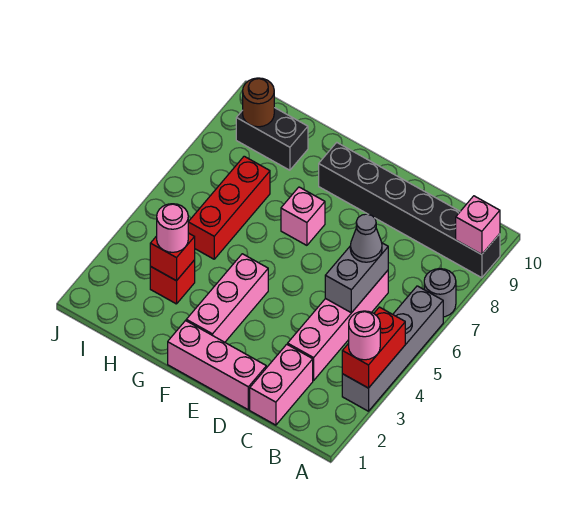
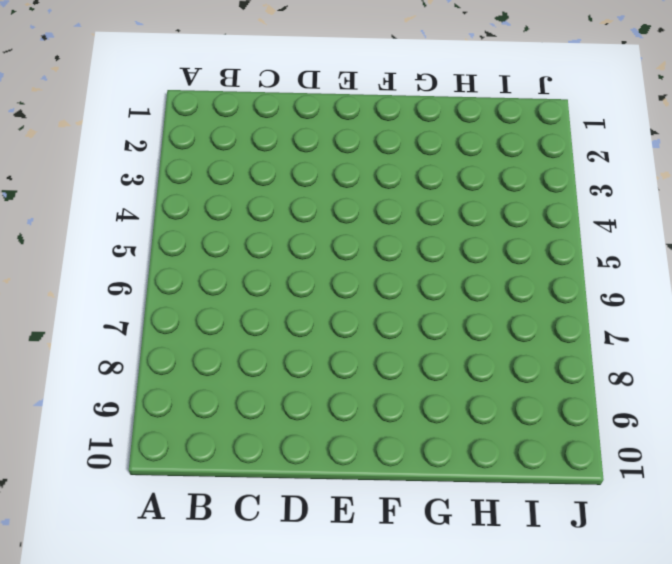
none -> grey brick A3:A6 level 1
none -> grey round brick A7 level 1
none -> black brick A9:F9 level 1

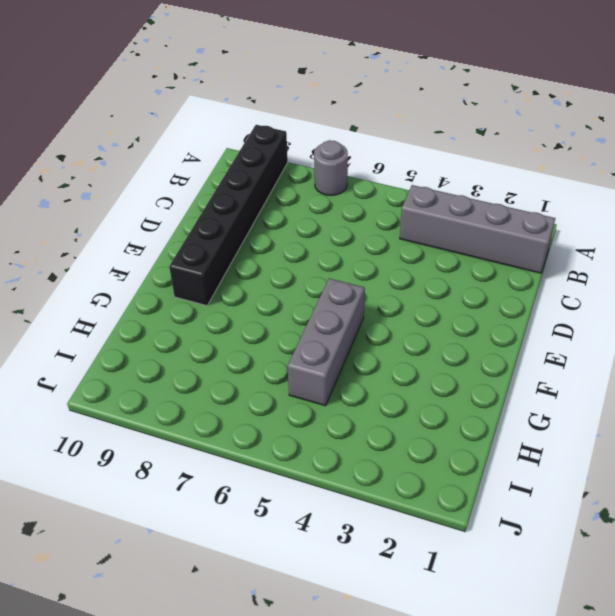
grey brick B1:B4 level 1 -> grey brick A3:A6 level 1
grey brick F5:H5 level 1 -> red brick H5:H7 level 1
none -> pink brick C1:C2 level 1
none -> pink brick C3:C6 level 1
none -> pink brick D1:F1 level 1

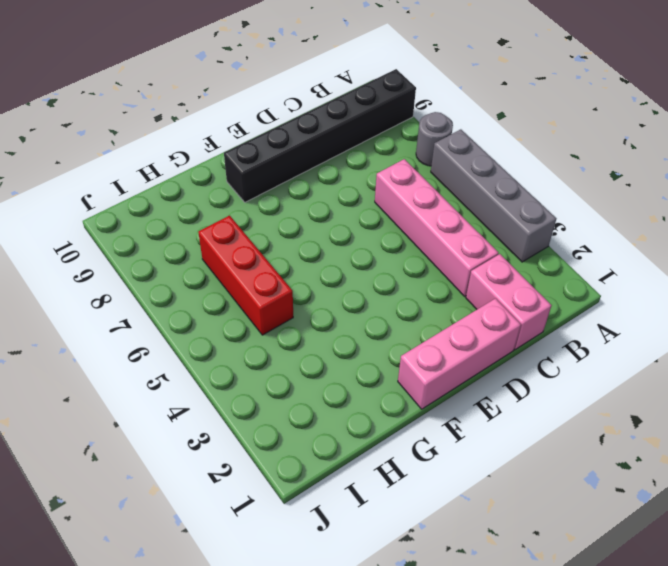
none -> pink brick F2:F4 level 1
none -> pink brick F7 level 1
none -> red brick H3 level 1

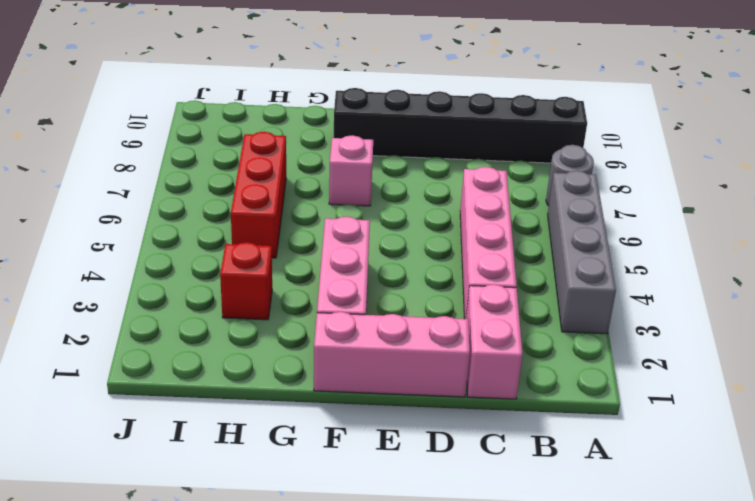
none -> black brick H9:I9 level 1
none -> red brick A3:A4 level 2
none -> pink brick A9 level 2

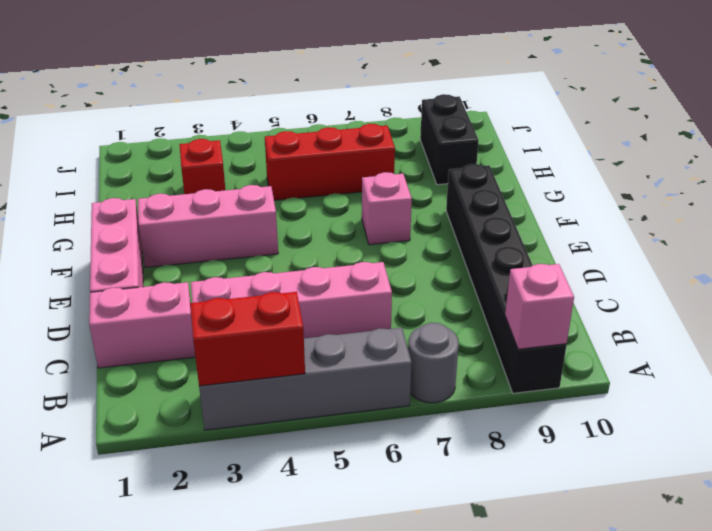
none -> grey brick C5:C6 level 2
none -> red brick H3 level 2
none -> brown round brick I9 level 2

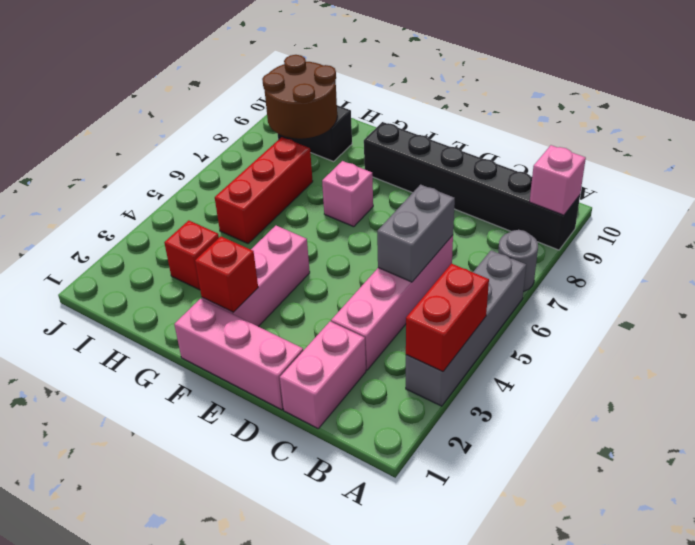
red brick F2 level 2 -> red brick H3 level 2
brown round brick H8:I9 level 2 -> brown round brick I9 level 2
none -> pink round brick A3 level 3
none -> grey cone C6 level 3
none -> pink round brick H3 level 3

